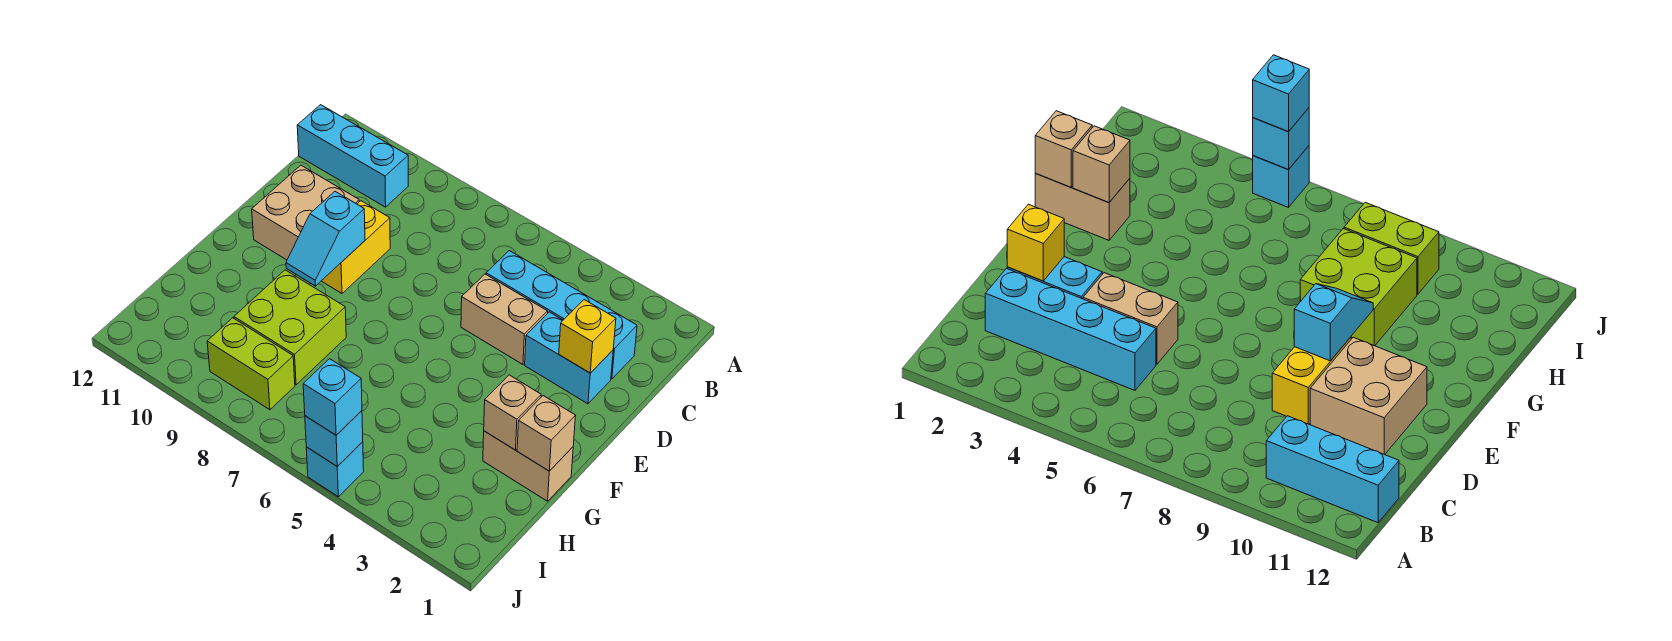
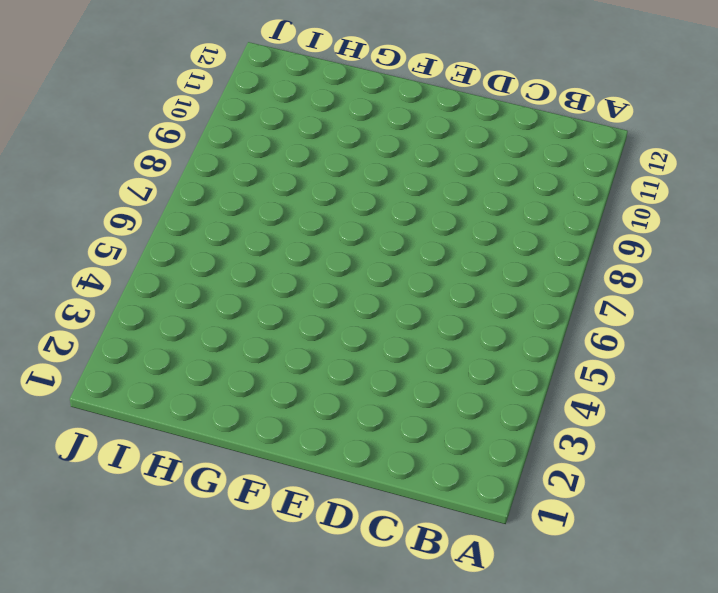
none -> cyan brick B10:B12 level 1
none -> cyan brick C2:C5 level 1
none -> cyan brick D2:D3 level 1

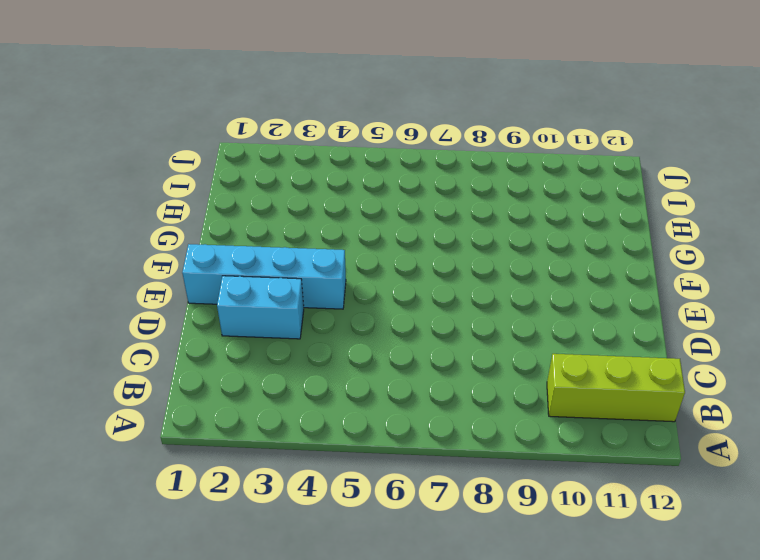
lime brick B10:B12 level 1 -> cyan brick B10:B12 level 1
cyan brick E1:E4 level 1 -> cyan brick C2:C5 level 1
none -> tan brick D4:D5 level 1
none -> yellow brick D9:E9 level 1
none -> tan brick D10:E11 level 1

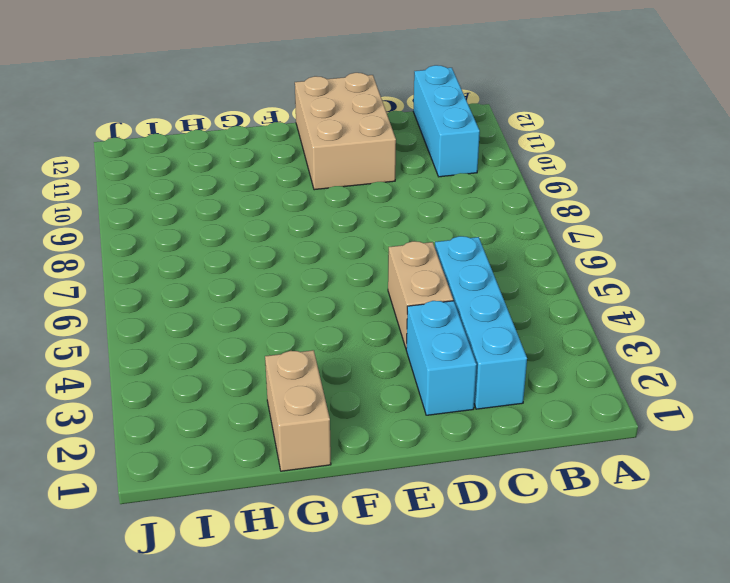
tan brick D10:E12 level 1 -> tan brick D10:E11 level 1
none -> yellow brick D9:E9 level 1
none -> lime brick G8:H9 level 1
none -> lime brick I8:I9 level 1

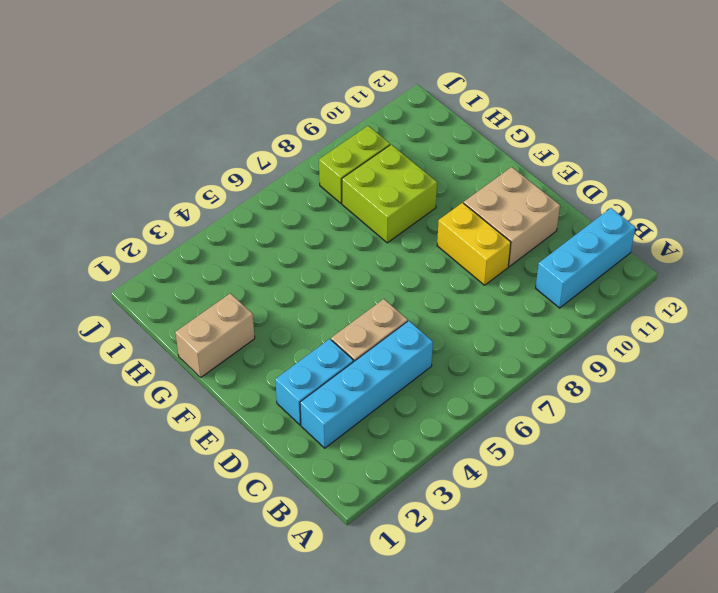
none -> cyan brick J5 level 1
none -> yellow brick D2 level 2
none -> cyan slope E9:F9 level 2 top E

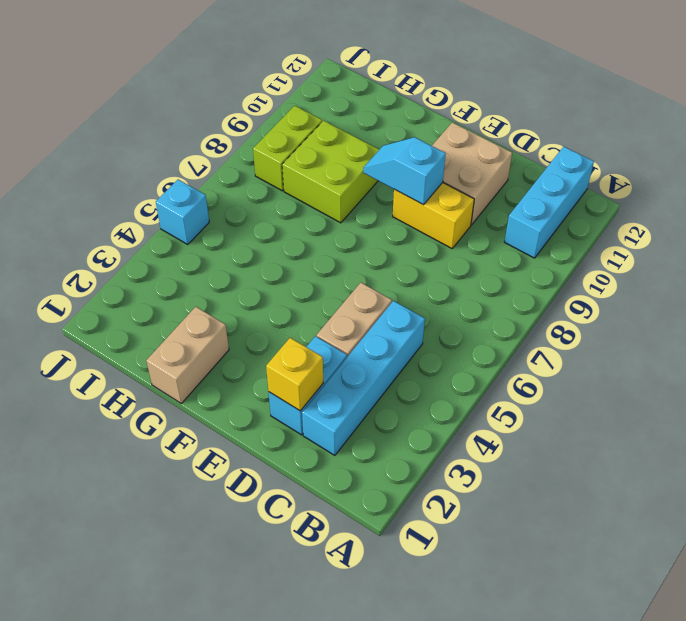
none -> tan brick G1 level 2
none -> tan brick G2 level 2
none -> cyan brick J5 level 2

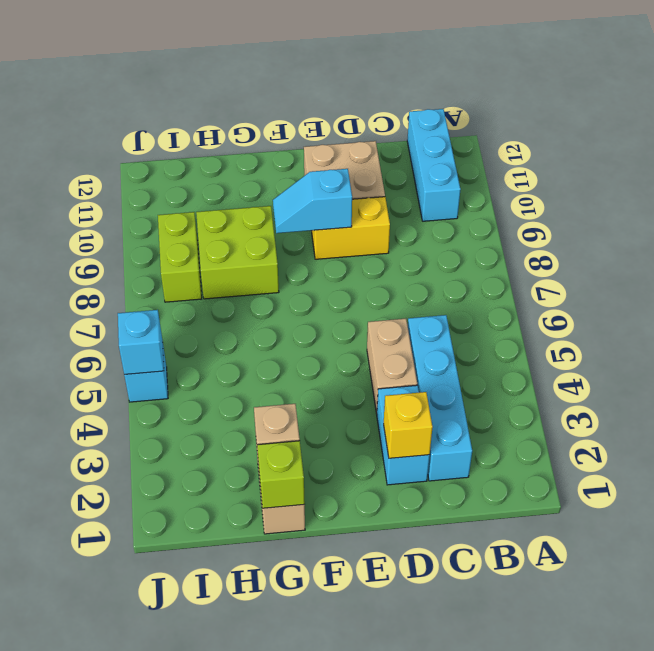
lime brick G1 level 2 -> tan brick G1 level 2
none -> cyan brick J5 level 3

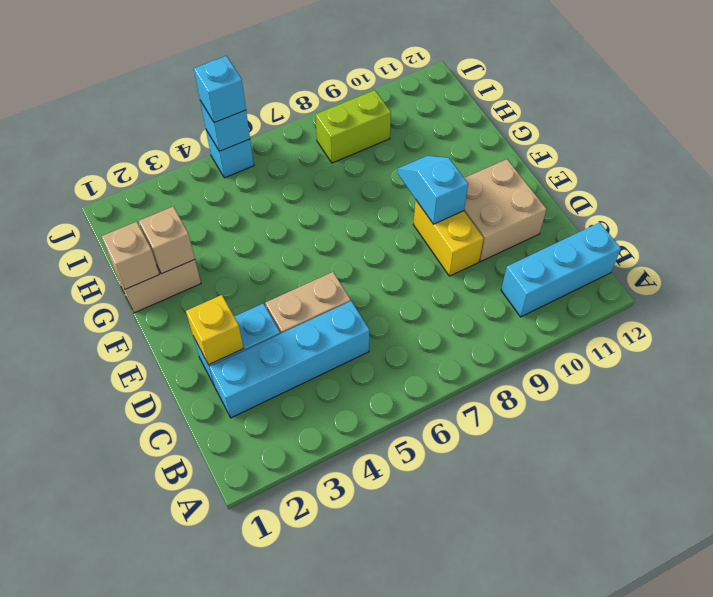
none -> lime brick G8:H9 level 1

